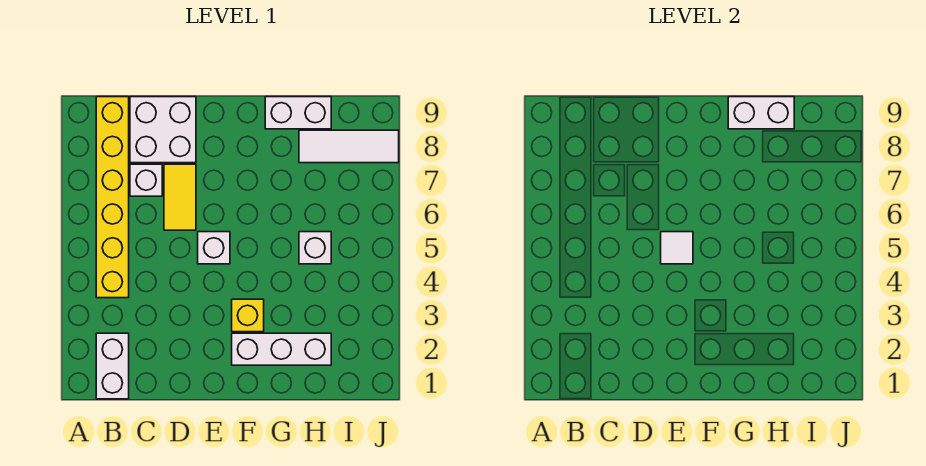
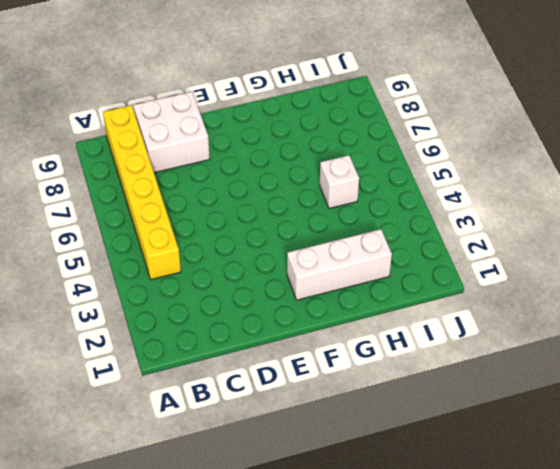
none -> white brick B1:B2 level 1
none -> white brick C7 level 1
none -> yellow tile D6:D7 level 1

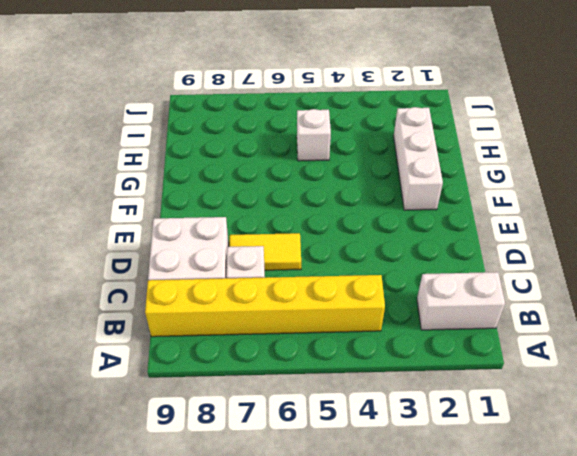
none -> white brick E5 level 1
none -> yellow brick F3 level 1
none -> white brick G9:H9 level 1

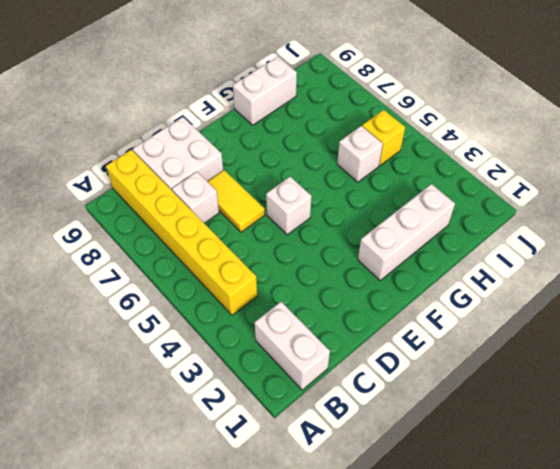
yellow brick I5 level 1 -> yellow brick F3 level 1
none -> white tile H8:J8 level 1
none -> white tile E5 level 2
none -> white brick G9:H9 level 2

